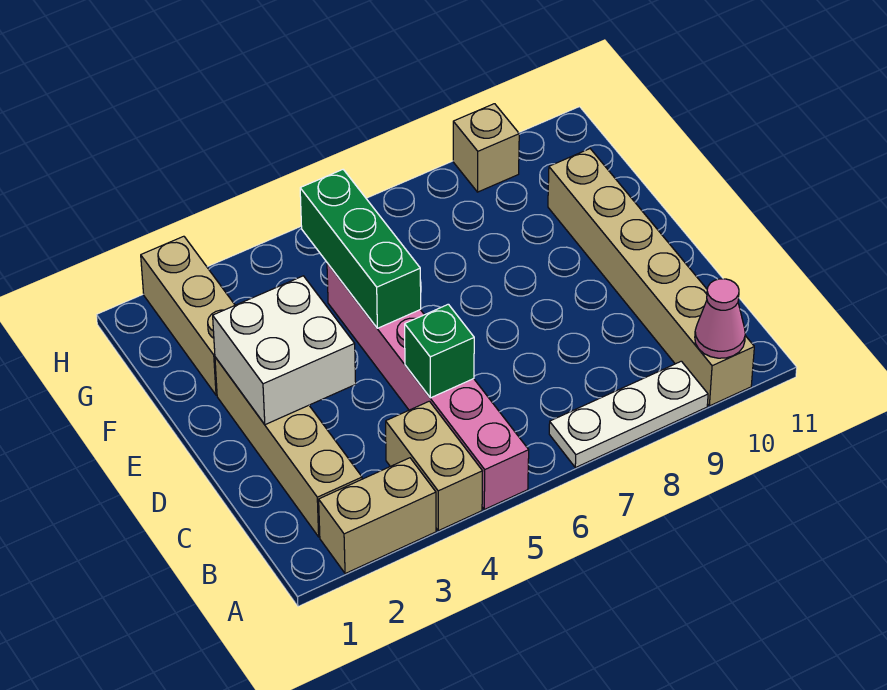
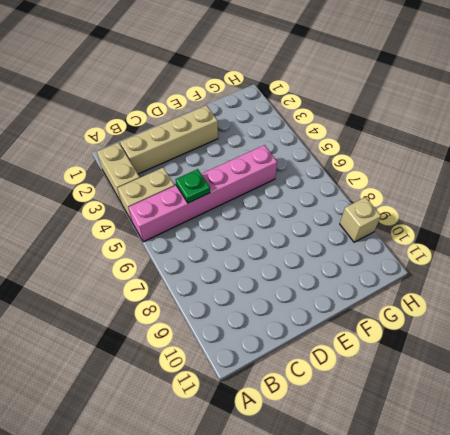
green plate C5 level 2 -> green brick C5 level 2
none -> white plate A7:A9 level 1
none -> tan brick A10:F10 level 1
none -> tan brick F2:H2 level 1

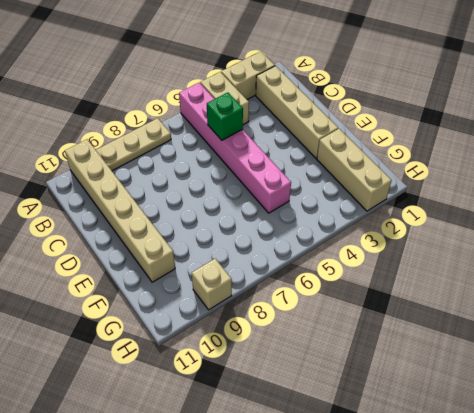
tan plate A7:A9 level 1 -> white plate A7:A9 level 1
none -> pink cone A10 level 2
none -> white brick D2:E3 level 2
none -> green brick E5:G5 level 2

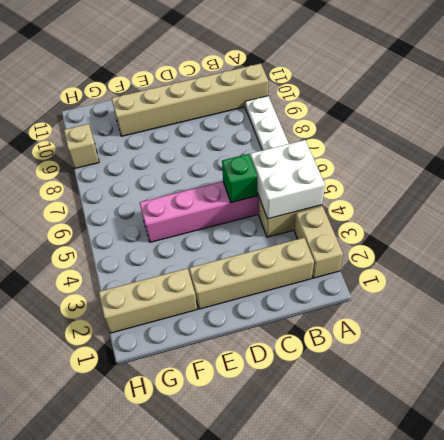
white brick A4:B5 level 2 -> white brick D2:E3 level 2
none -> pink cone A10 level 2
none -> green brick E5:G5 level 2

